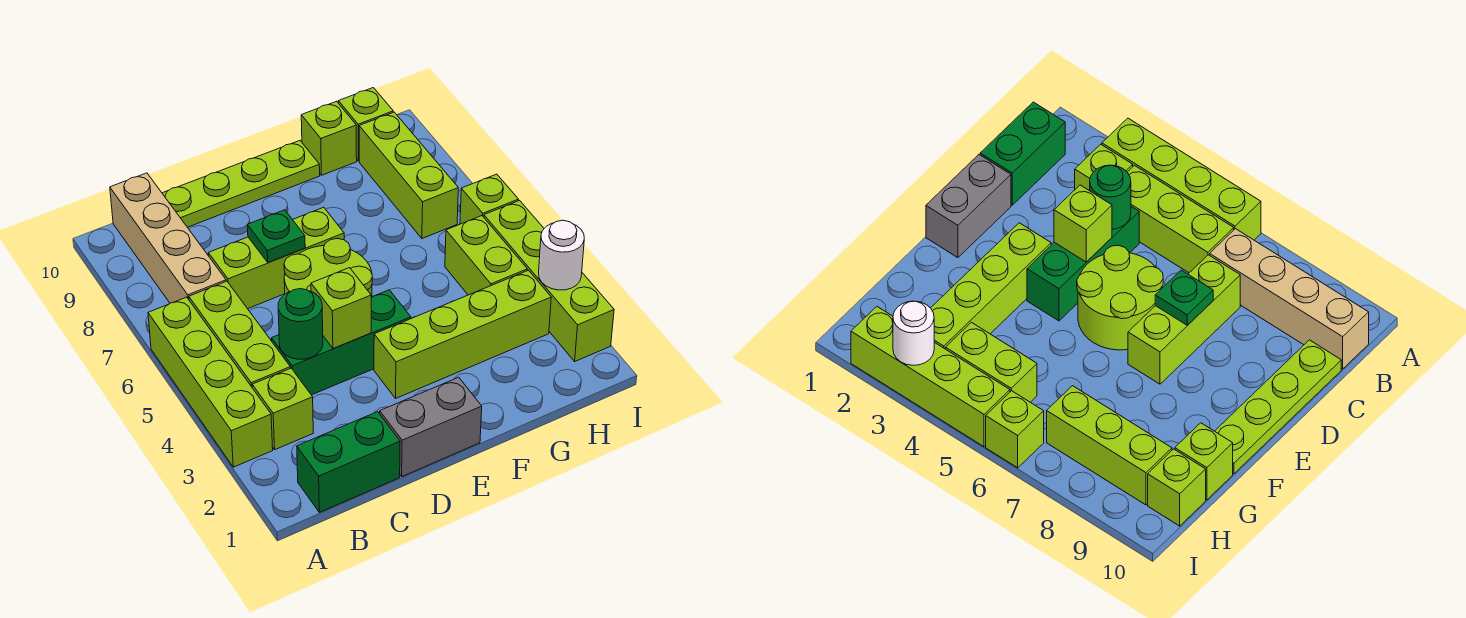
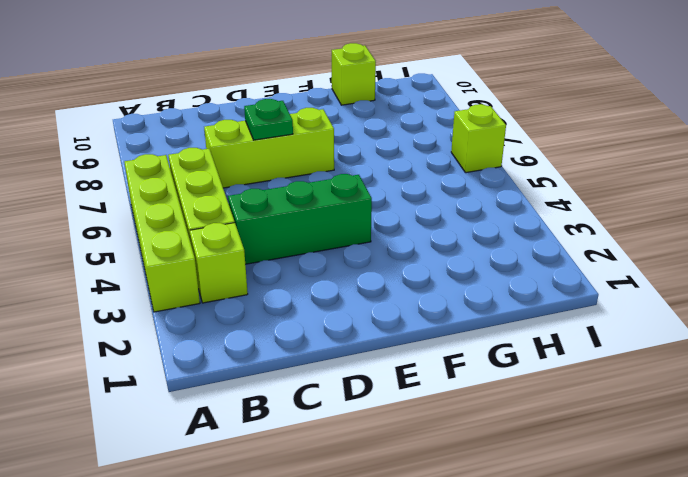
none -> green brick B1:C1 level 1
none -> tan brick B7:B10 level 1
none -> lime plate C10:F10 level 1

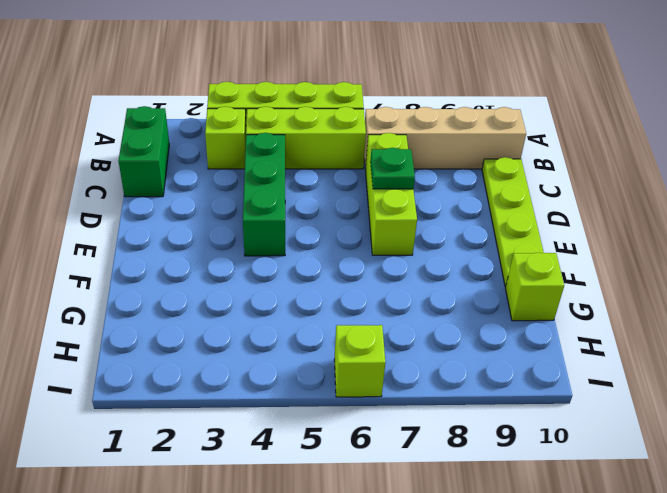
none -> grey brick D1:E1 level 1
none -> lime round brick D5:E6 level 1
none -> lime brick E3:H3 level 1

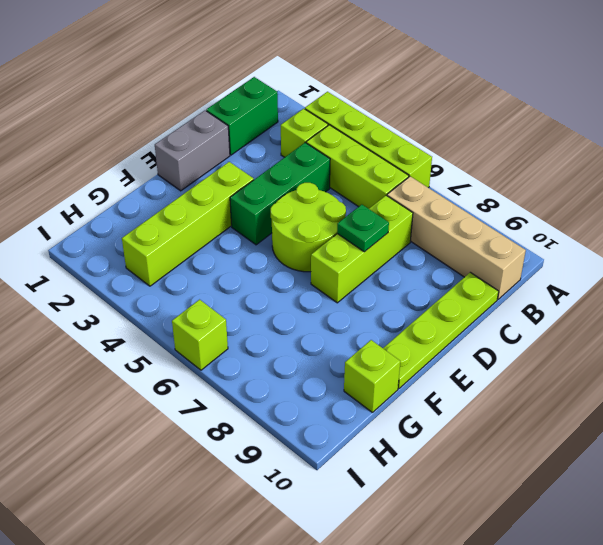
none -> lime brick H4:H5 level 1
none -> lime brick H7:H9 level 1
none -> lime brick H10 level 1

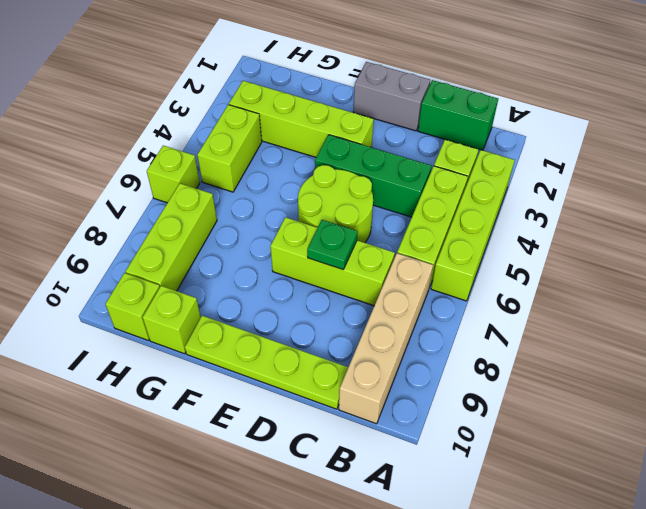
none -> lime brick I2:I5 level 1
none -> green round brick C4 level 2
none -> lime brick D4 level 2

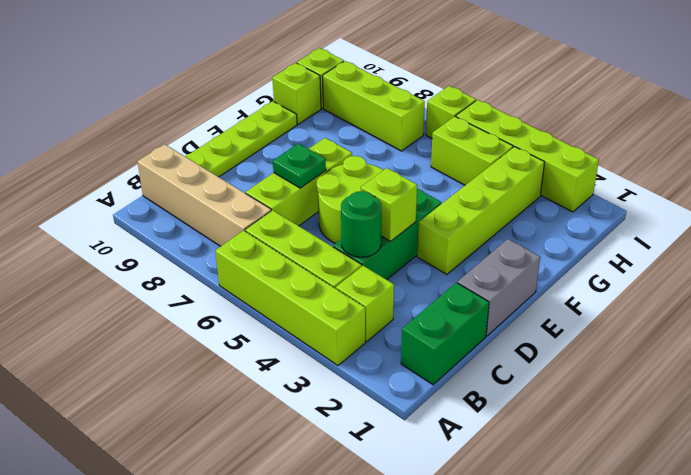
none -> white round brick I3 level 2

